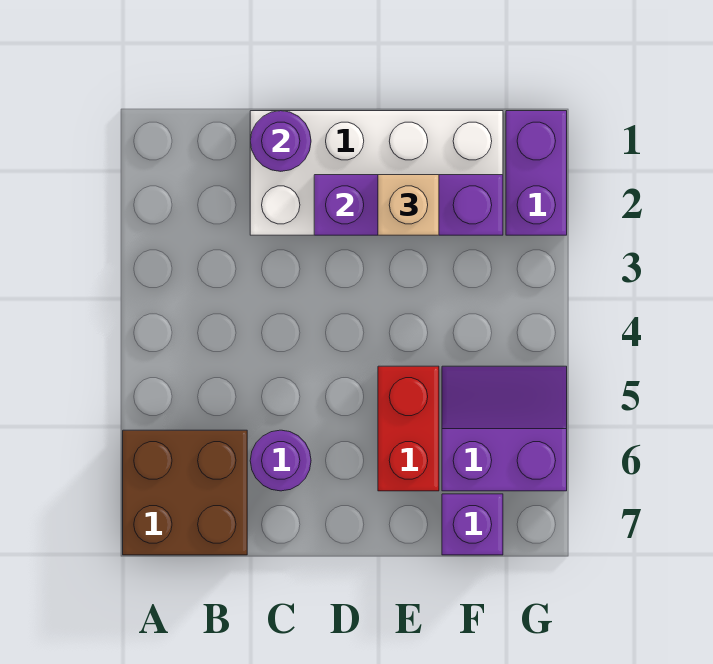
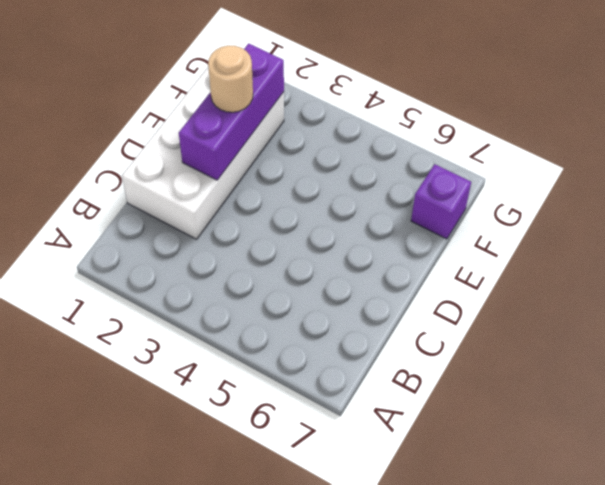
tan round brick E2 level 3 -> tan brick E2 level 3
none -> brown brick A6:B7 level 1
none -> purple round brick C6 level 1

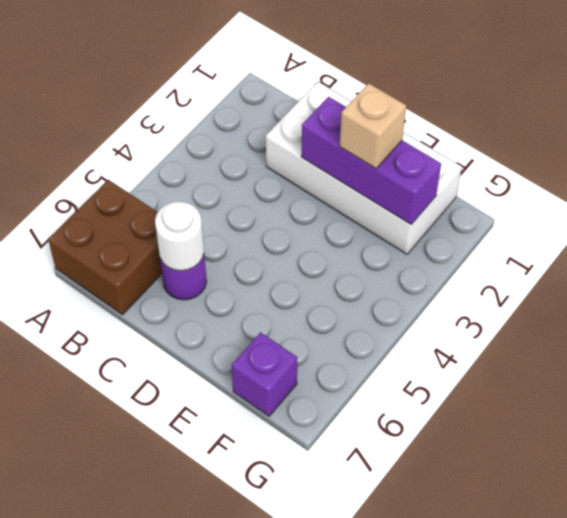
white round brick C6 level 2 -> none
none -> red brick E5:E6 level 1
none -> purple slope F5:G6 level 1 top 6

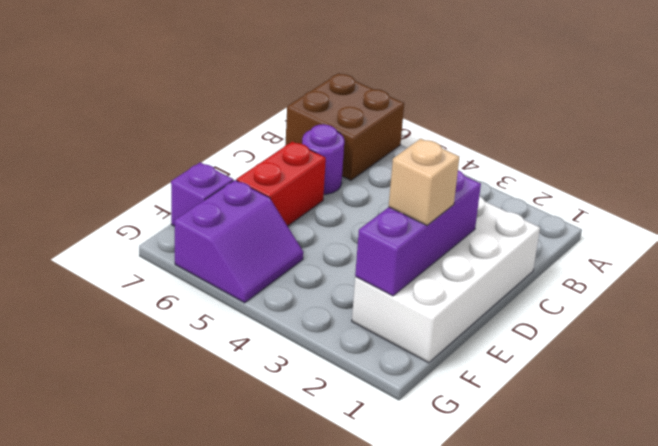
red brick D6:E6 level 1 -> red brick E5:E6 level 1
none -> purple brick G1:G2 level 1
none -> purple round brick C1 level 2

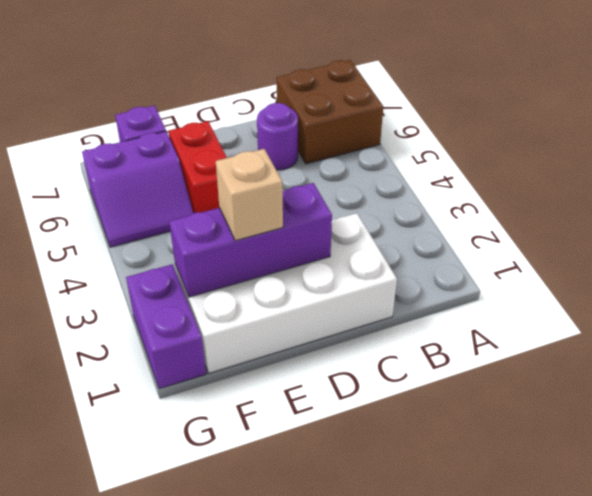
none -> purple round brick C1 level 2

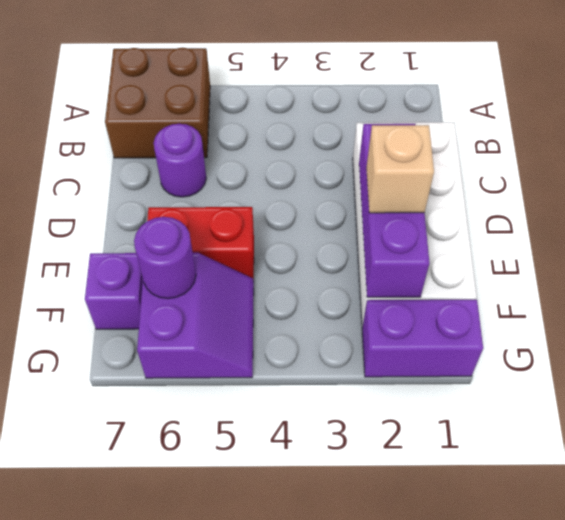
purple round brick F6 level 2 -> purple round brick C1 level 2

